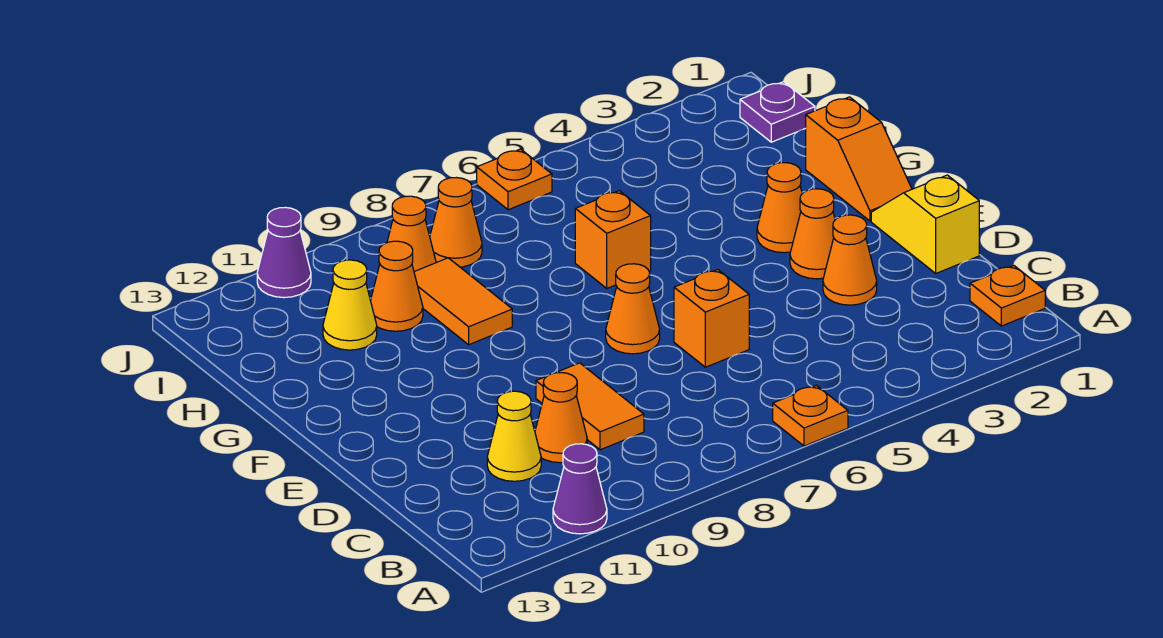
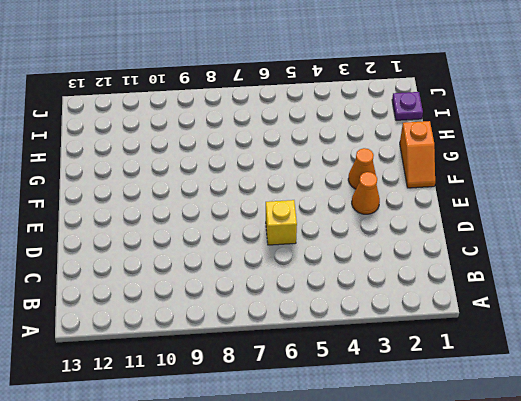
yellow brick D6 level 1 -> orange brick D6 level 1
none -> orange plate A6 level 1
none -> purple cone A11 level 1
none -> orange plate B1 level 1

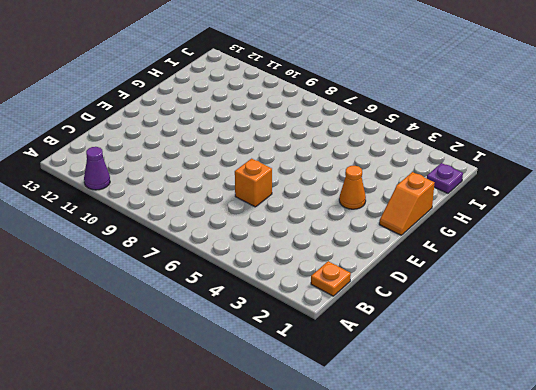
none -> orange plate A6 level 1
none -> orange tile C9:D9 level 1
none -> orange cone C10 level 1

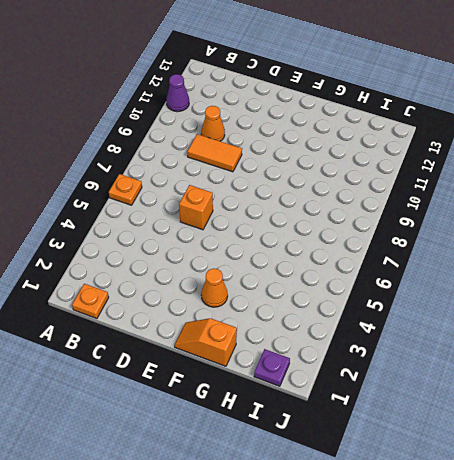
none -> yellow cone C11 level 1
none -> yellow slope D1:E1 level 1 top D
none -> orange cone D3 level 1

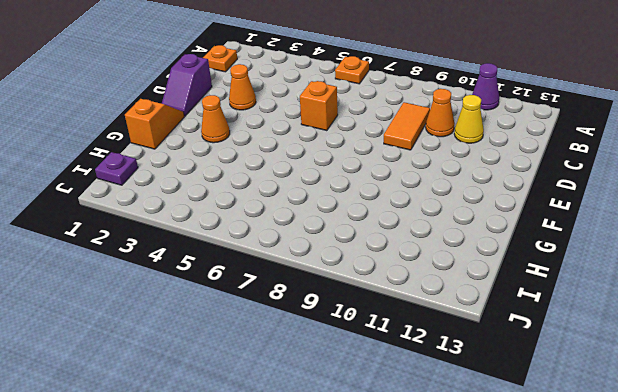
purple slope D1:E1 level 1 top D -> yellow slope D1:E1 level 1 top D
none -> orange cone E3 level 1
none -> orange cone E7 level 1
none -> orange brick G6 level 1

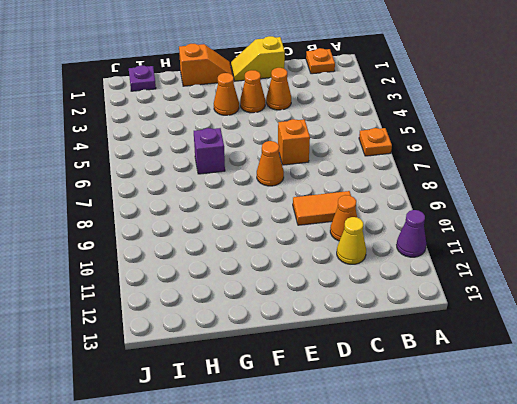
purple brick G6 level 1 -> orange brick G6 level 1
none -> orange tile G9:H9 level 1
none -> orange cone H10 level 1
none -> yellow cone H11 level 1

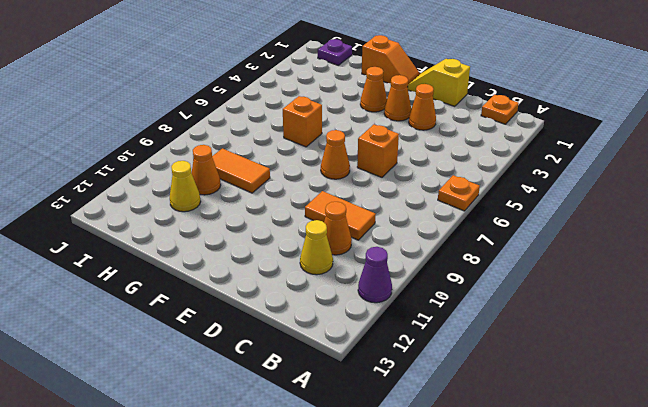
none -> orange cone I8 level 1
none -> orange cone I9 level 1
none -> orange plate J6 level 1

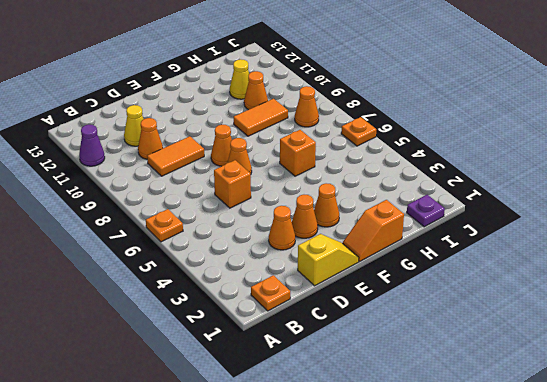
orange cone E8 level 1 -> orange cone I9 level 1
none -> purple cone J11 level 1

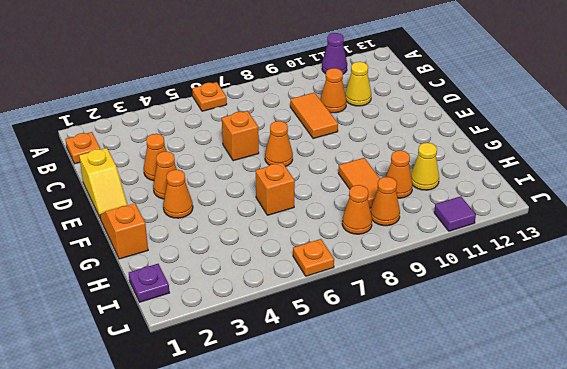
purple tile J11 level 1 -> purple cone J11 level 1

